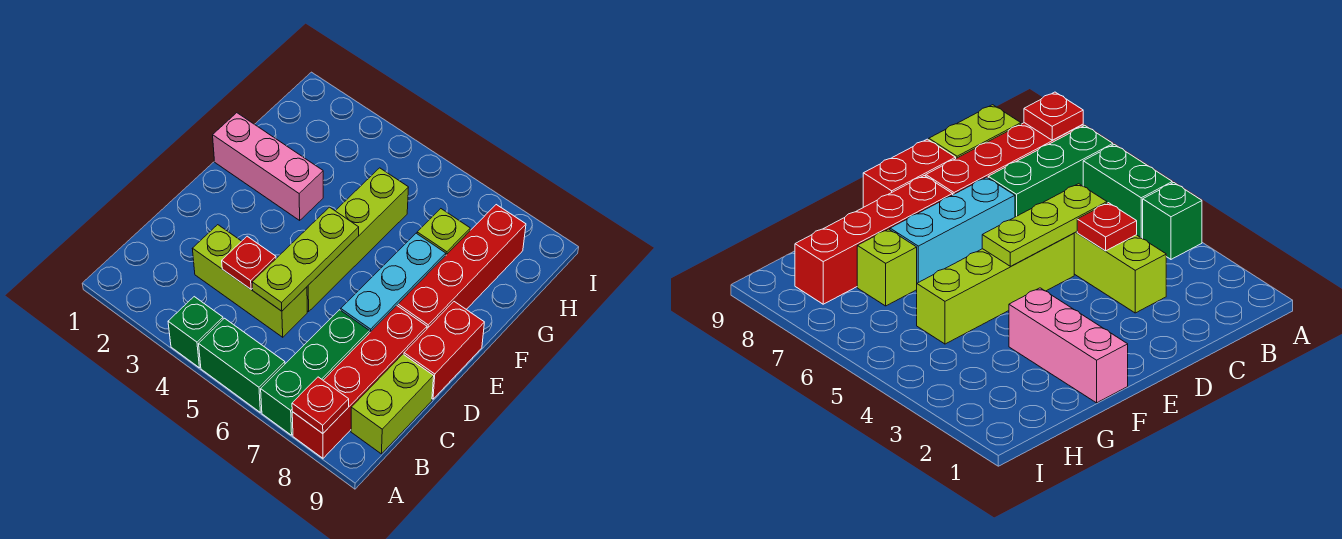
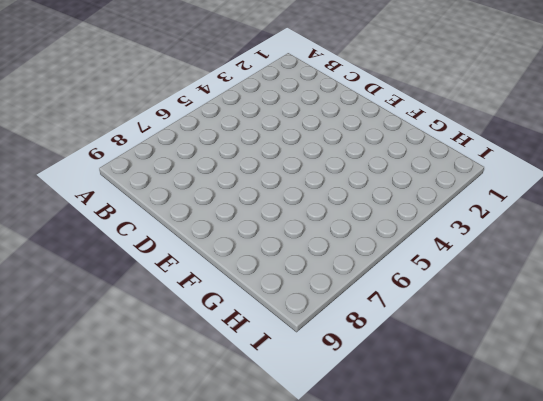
none -> green brick A4 level 1
none -> green brick A5:A6 level 1
none -> green brick A7:C7 level 1

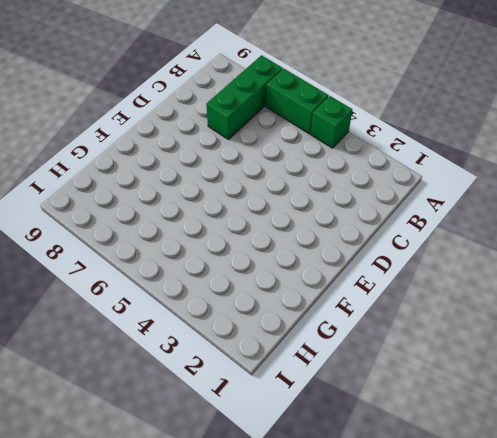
none -> red brick A8:D8 level 1
none -> lime brick B9:C9 level 1
none -> lime brick C3:C5 level 1

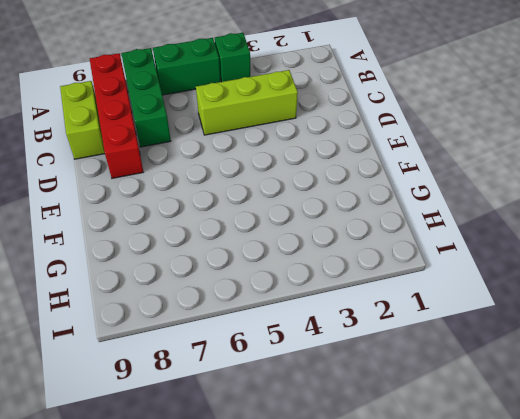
none -> lime brick D5:G5 level 1
none -> cyan brick D7:F7 level 1
none -> red brick D9:E9 level 1

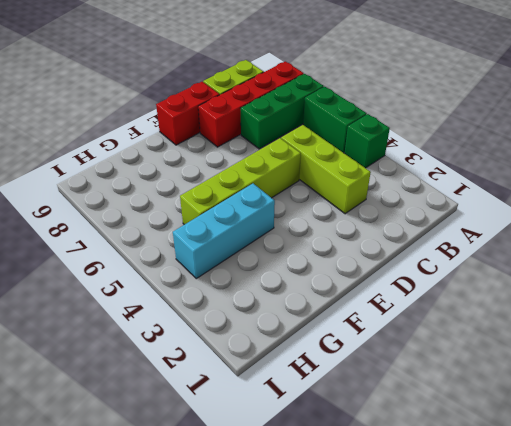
cyan brick F4:H4 level 1 -> cyan brick D7:F7 level 1
none -> red brick E8:H8 level 1
none -> pink brick F1:F3 level 1
none -> lime brick G7 level 1

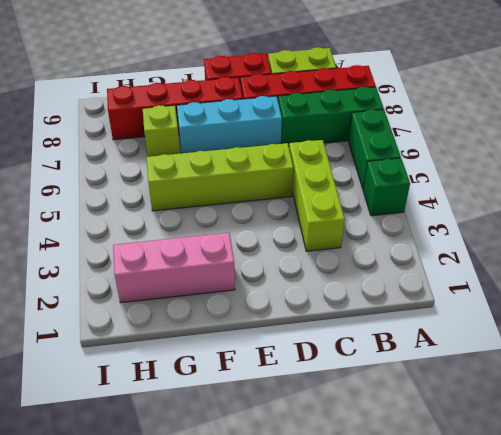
pink brick F2:H2 level 1 -> pink brick F1:F3 level 1
none -> red plate A8 level 2
none -> red plate C4 level 2
none -> lime plate C5:E5 level 2

